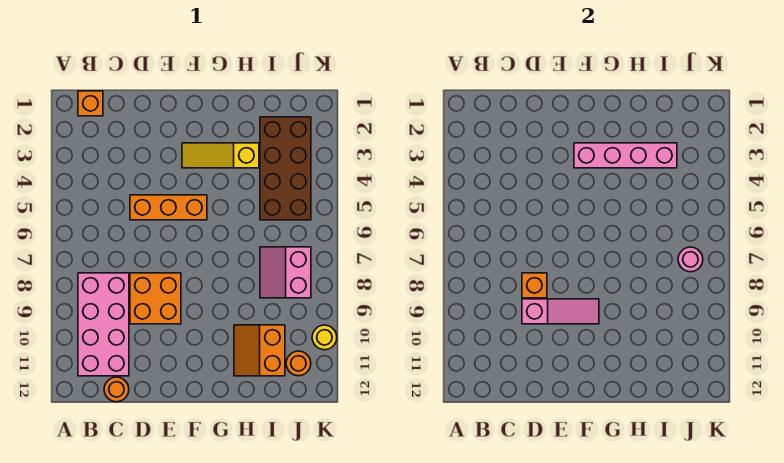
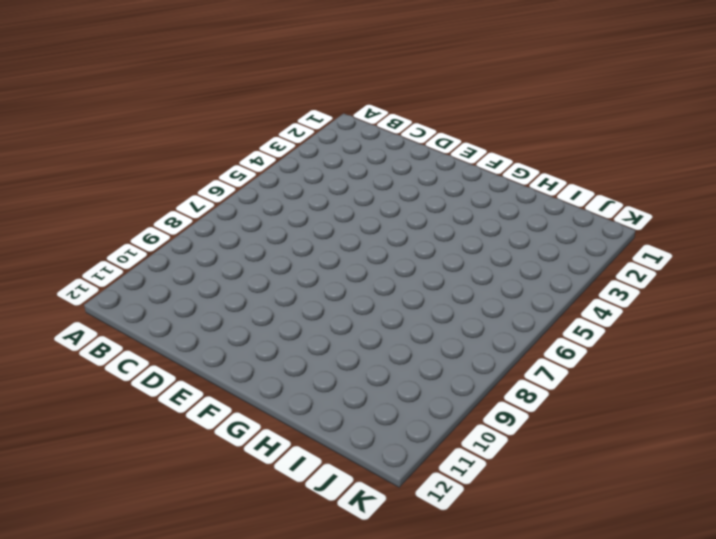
none -> orange brick B1 level 1
none -> pink brick B8:C11 level 1
none -> orange round brick C12 level 1

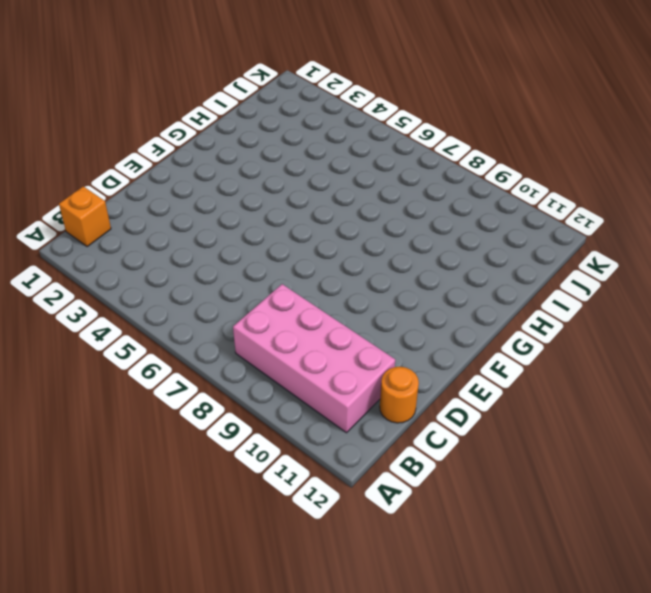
none -> orange brick D5:F5 level 1
none -> orange brick D8:E9 level 1
none -> yellow slope F3:H3 level 1 top H

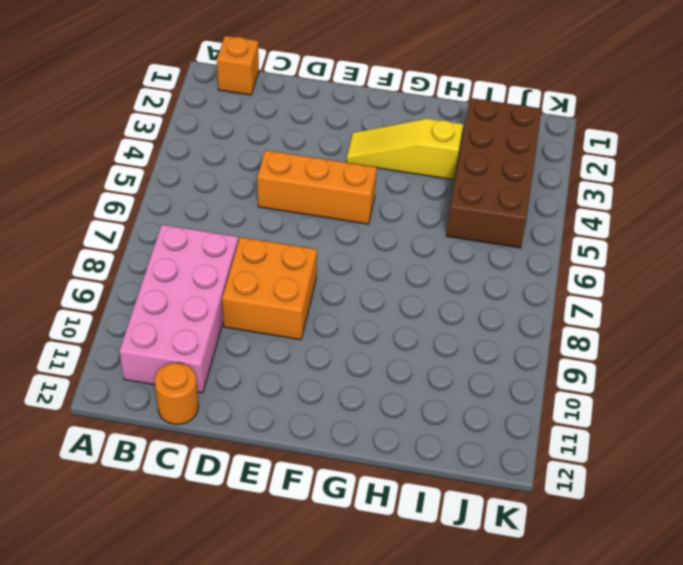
none -> orange slope H10:I11 level 1 top I
none -> pink slope I7:J8 level 1 top J
none -> orange round brick J11 level 1

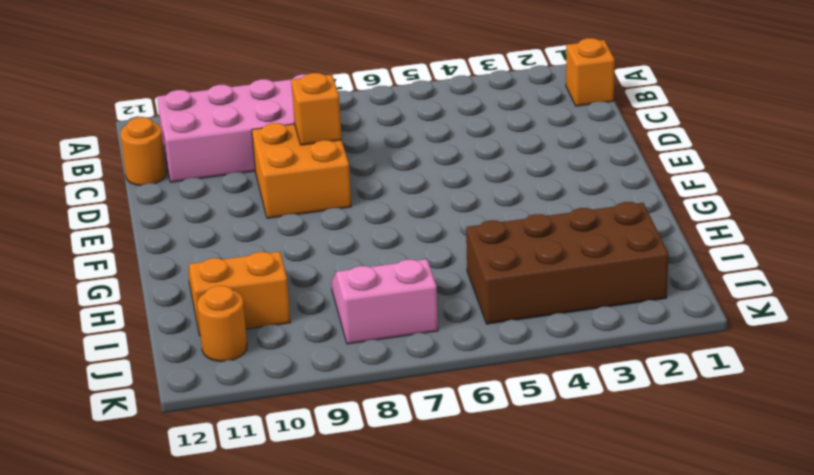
none -> orange brick D5:F5 level 1
none -> yellow slope F3:H3 level 1 top H
none -> yellow round brick K10 level 1

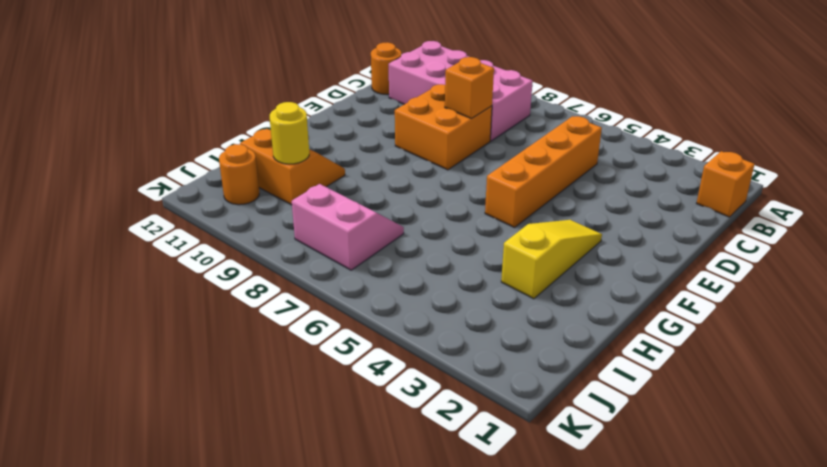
orange brick C5:F5 level 1 -> orange brick D5:F5 level 1
yellow round brick I10 level 2 -> yellow round brick K10 level 1
none -> brown brick I2:J5 level 1
none -> pink slope D9:F9 level 2 top D
none -> pink brick F3:I3 level 2

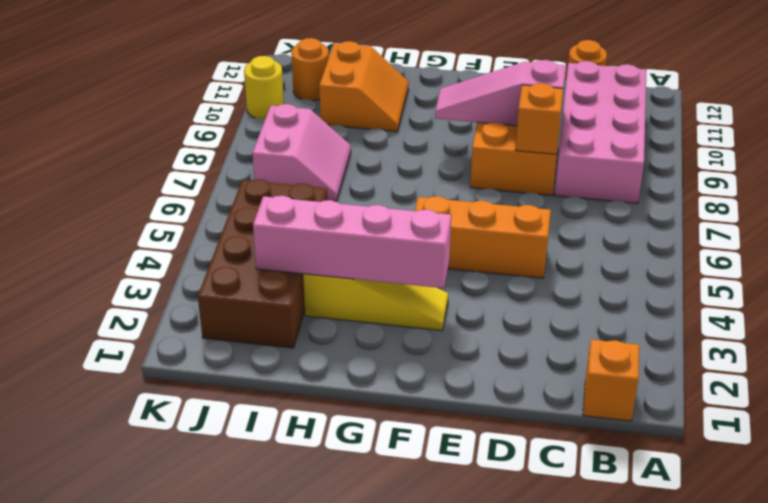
none -> pink round brick J7 level 2

